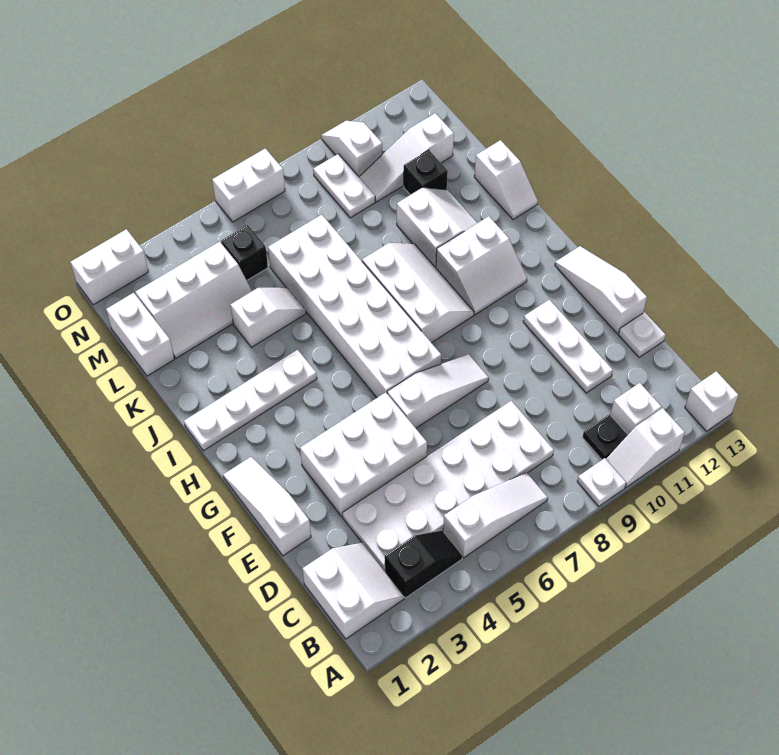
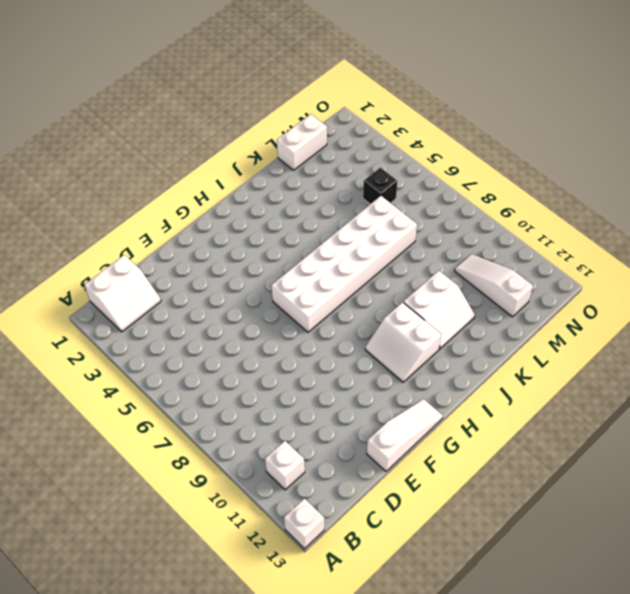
none -> white plate A9 level 1
none -> white slope A10:A11 level 1 top 11
none -> black slope B3:B4 level 1 top 3
none -> white slope B5:B7 level 1 top 5

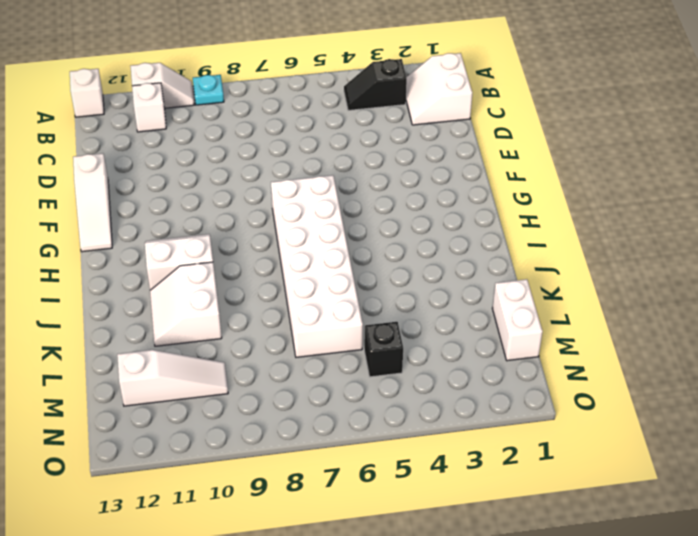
cyan plate A9 level 1 -> white plate A9 level 1
none -> white slope B5:B7 level 1 top 5
none -> black plate B10 level 1
none -> white plate C3:D8 level 1
none -> white plate D11:F11 level 1

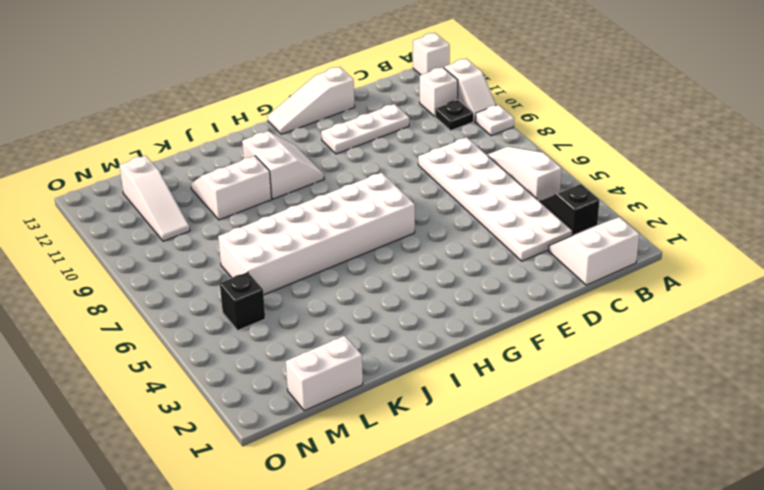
none -> white plate D13 level 1
none -> white slope E1:G1 level 1 top E
none -> white brick E3:F5 level 1
none -> white slope F6:F8 level 1 top 6

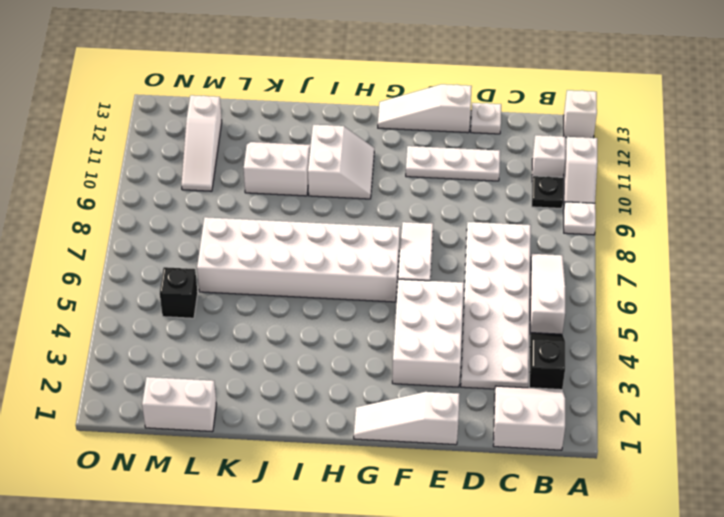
none -> white slope H8:J9 level 1 top 8
none -> white plate I1:I4 level 1
none -> white slope J13:K13 level 1 top K
none -> white slope K4:K5 level 1 top 4

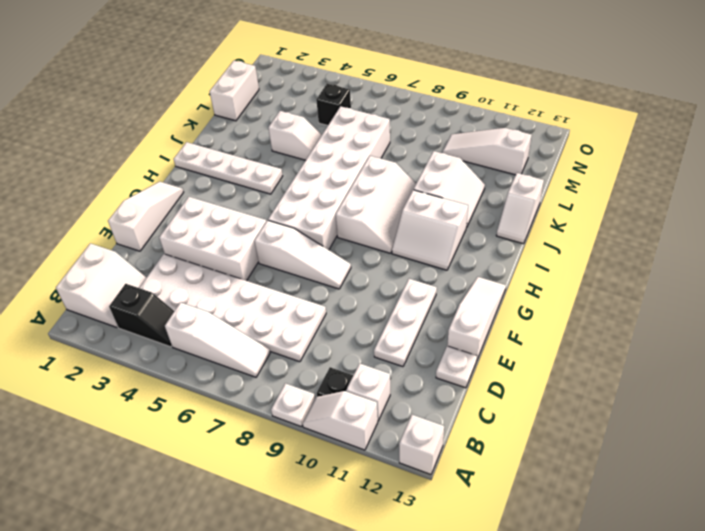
none -> white slope L2:M4 level 1 top M
none -> black brick L11 level 1
none -> white plate M9:N9 level 1
none -> white slope N10:O10 level 1 top N

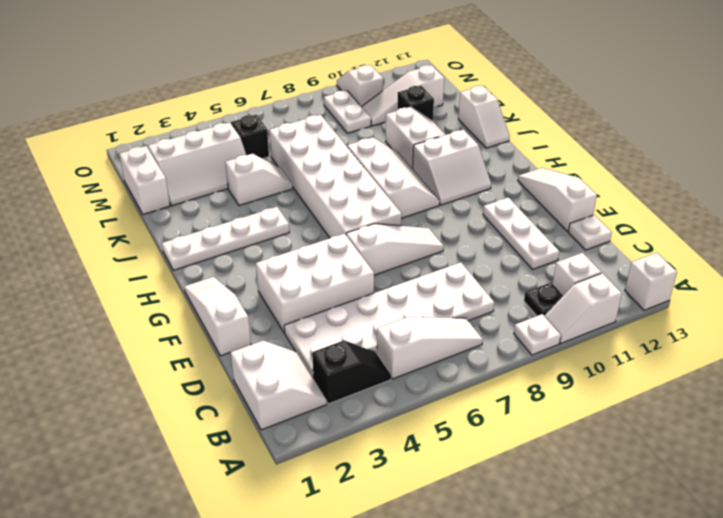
none -> white brick O1:O2 level 1
none -> white brick O6:O7 level 1

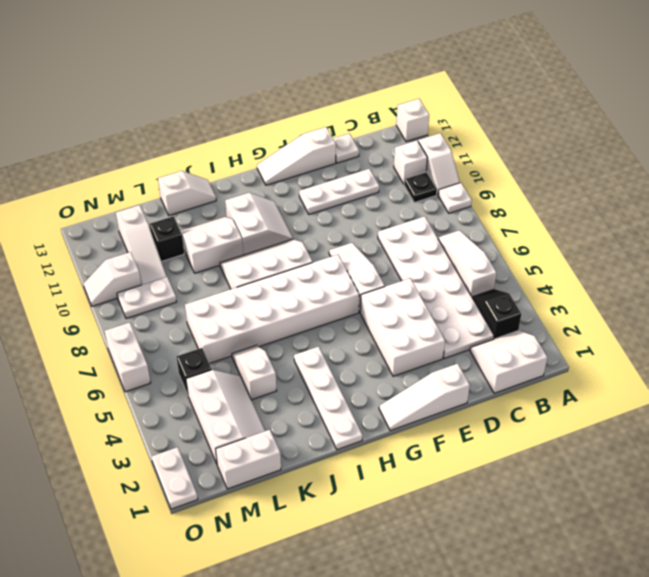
white plate O1:O2 level 1 -> white brick O1:O2 level 1

